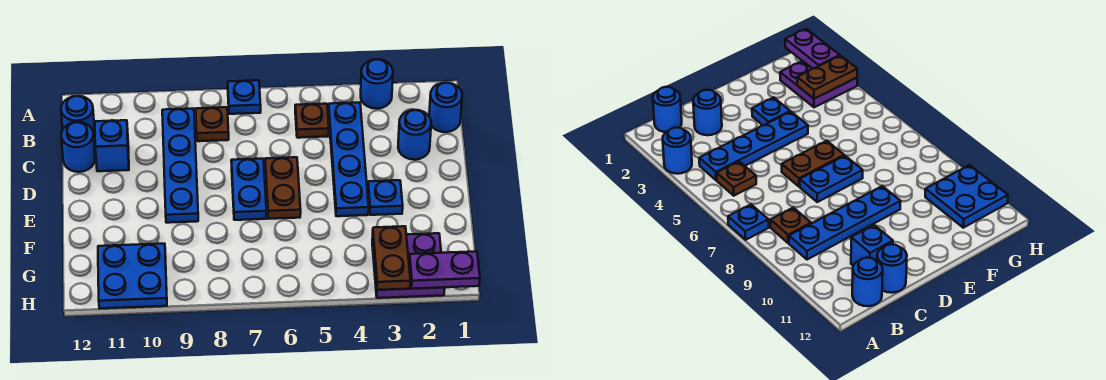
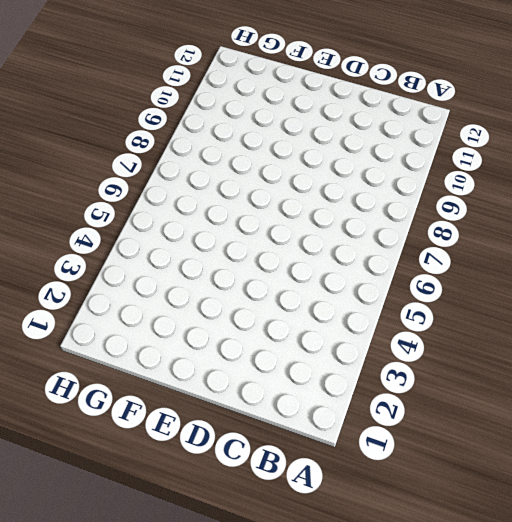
none -> blue round brick A3 level 1
none -> blue plate A7 level 1
none -> blue round brick B1 level 1

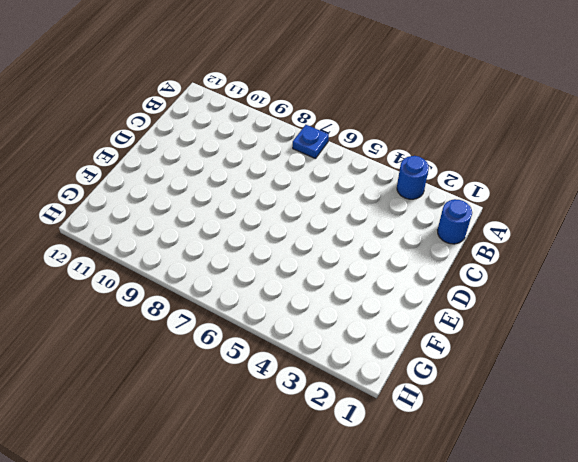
none -> blue plate B4:E4 level 1
none -> brown plate B5 level 1
none -> brown plate B8 level 1

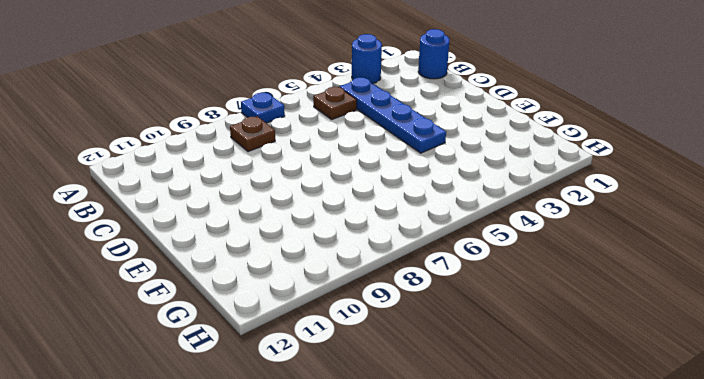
none -> blue plate B9:E9 level 1
none -> blue round brick B12 level 1
none -> blue round brick C2 level 1

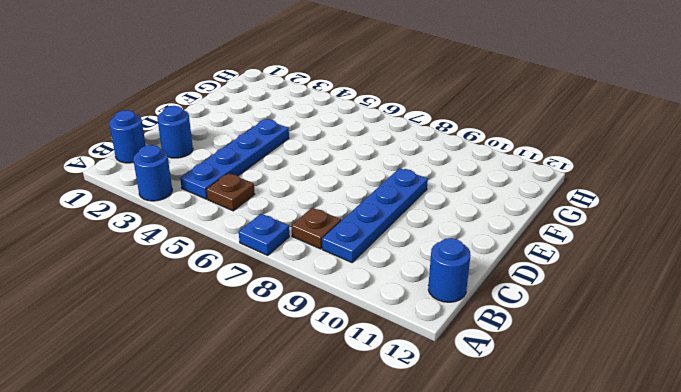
none -> blue brick C11 level 1
none -> blue round brick C12 level 1
none -> brown plate D6:E6 level 1

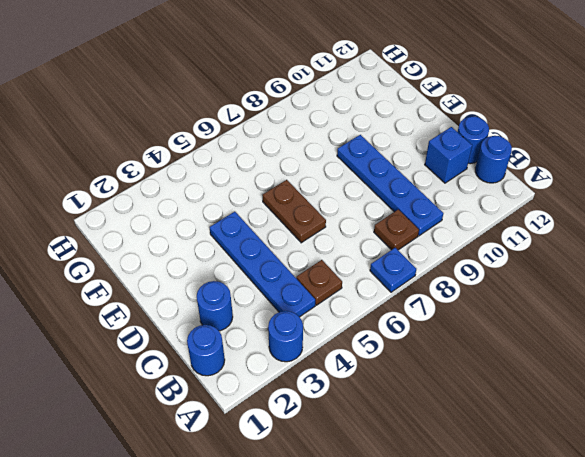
none -> blue plate D7:E7 level 1
none -> blue plate E3 level 1
none -> purple plate G2:H3 level 1

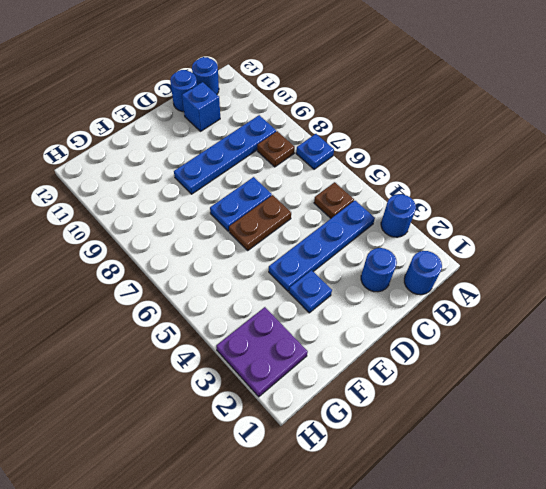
none -> blue plate G10:H11 level 1
none -> brown plate G3:H3 level 2
none -> purple plate H1:H2 level 2

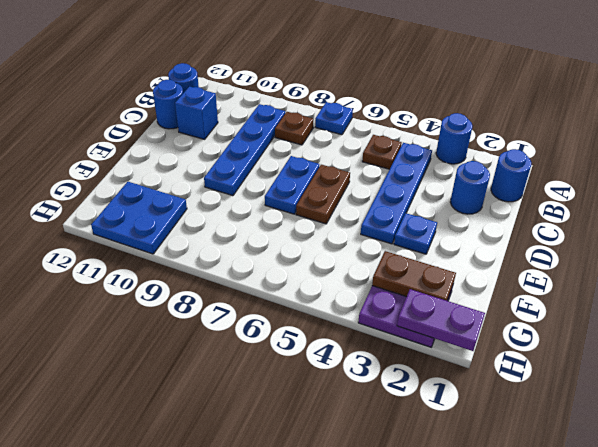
brown plate G2:G3 level 2 -> brown plate G3:H3 level 2

